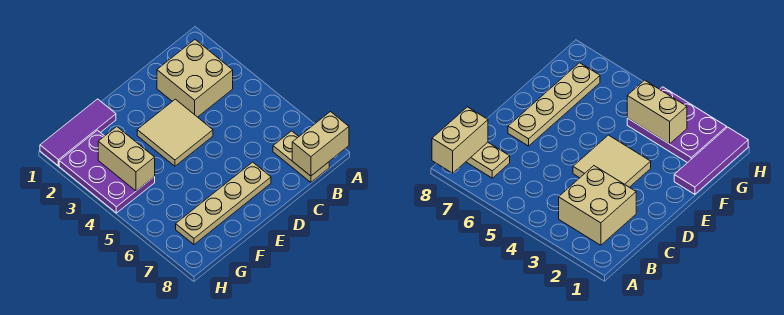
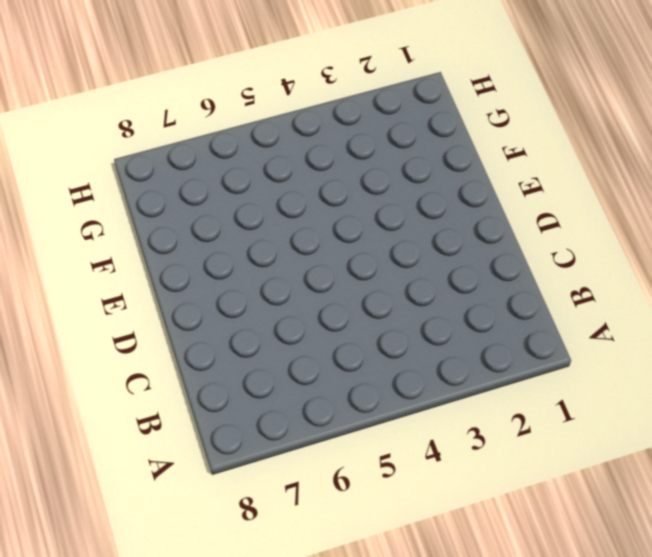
none -> tan brick B2:C3 level 1
none -> tan plate B7:B8 level 1

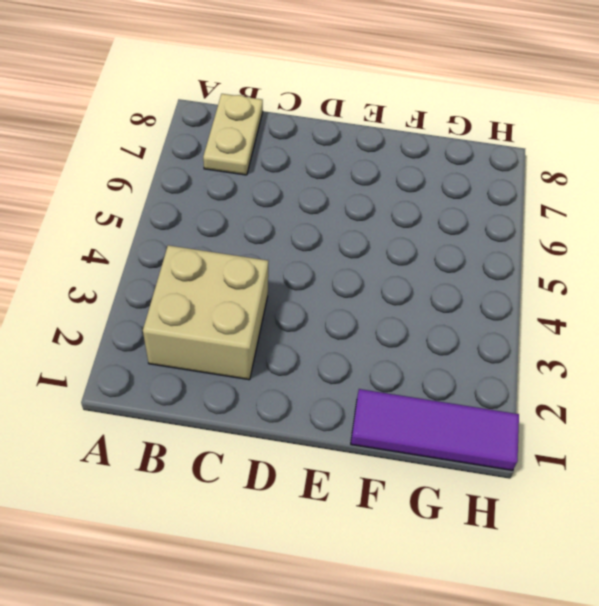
none -> tan tile D3:E4 level 1
none -> tan plate D7:G7 level 1

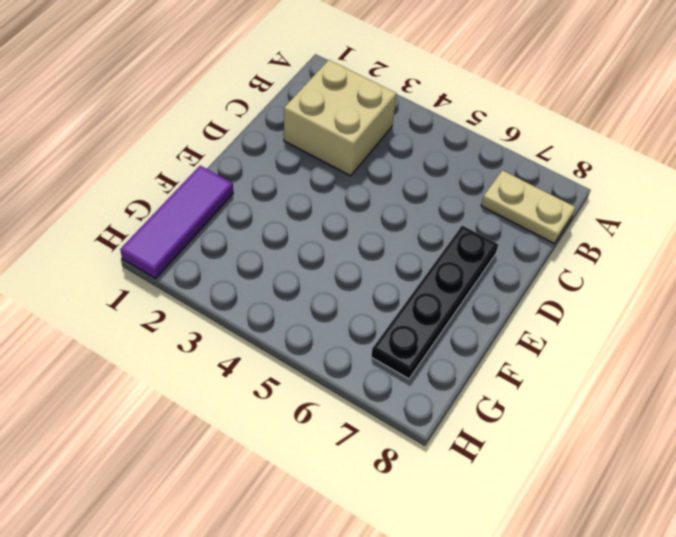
black plate D7:G7 level 1 -> tan plate D7:G7 level 1
none -> tan tile D3:E4 level 1
none -> purple plate G2:H4 level 1

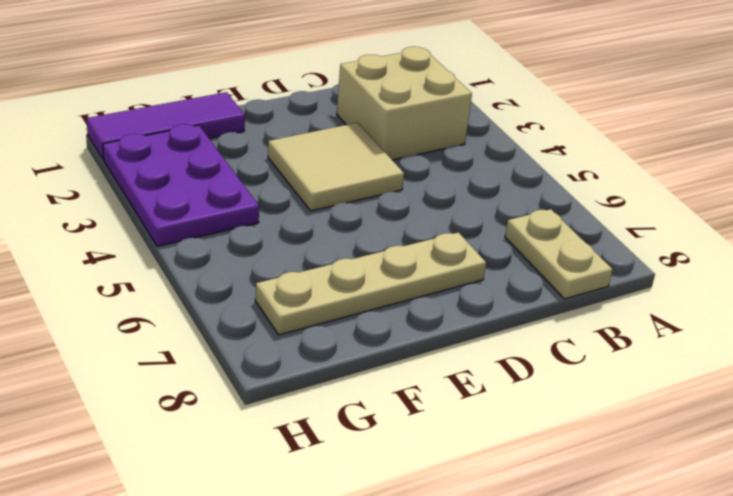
none -> tan brick A8:B8 level 2
none -> tan brick G3:G4 level 2

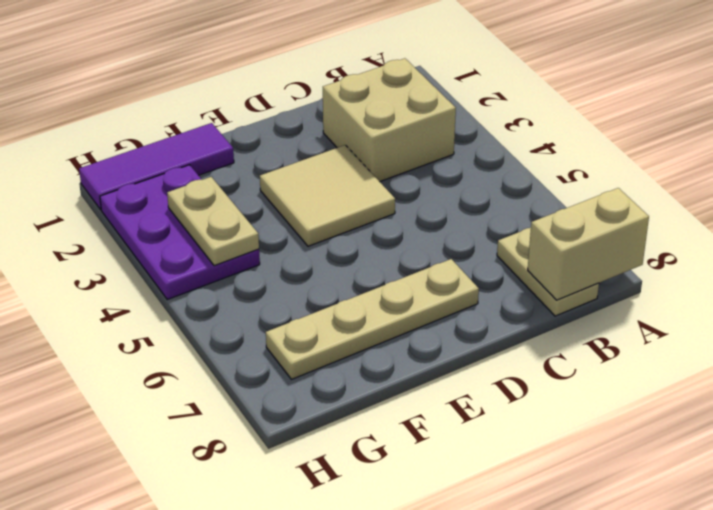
tan plate G3:G4 level 2 -> tan brick G3:G4 level 2

